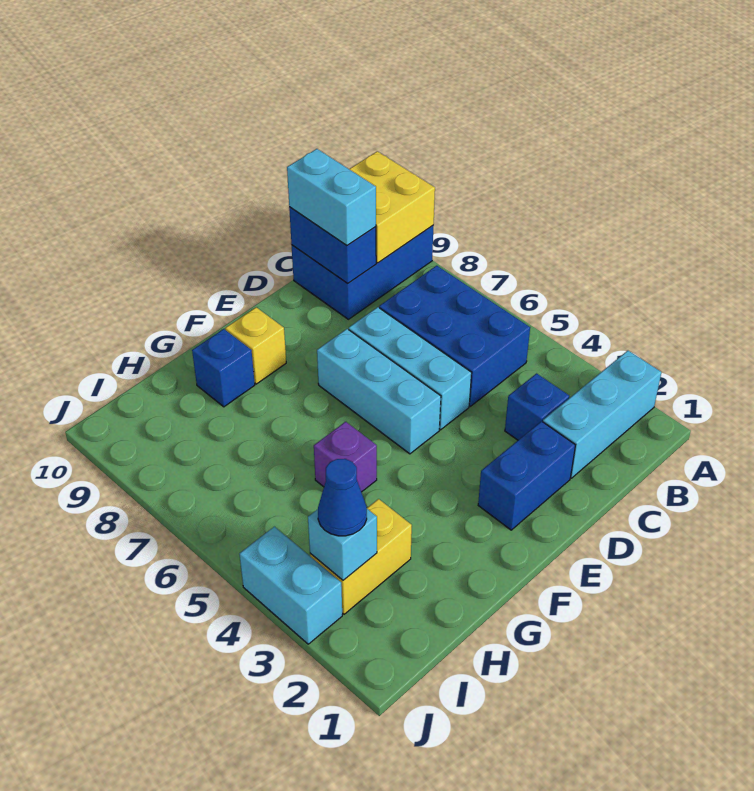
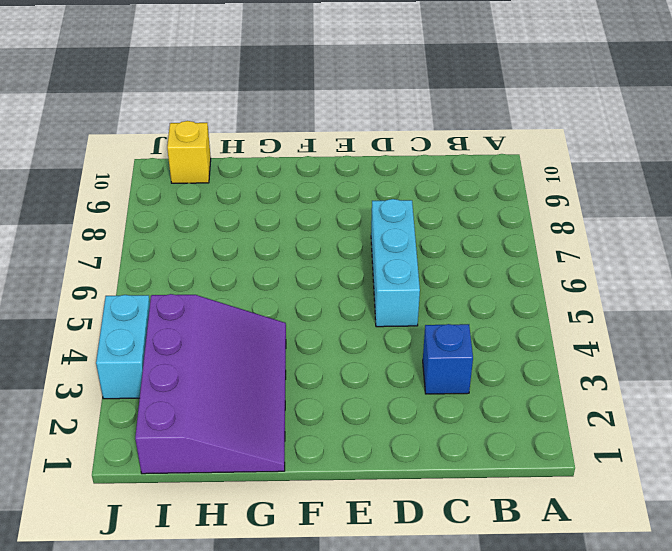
purple slope G1:I4 level 1 top I -> yellow brick H3:I3 level 1
yellow brick I10 level 1 -> yellow brick F9 level 1
none -> cyan brick A2:C2 level 1
none -> blue brick A9:C10 level 1
none -> blue brick B5:C7 level 1

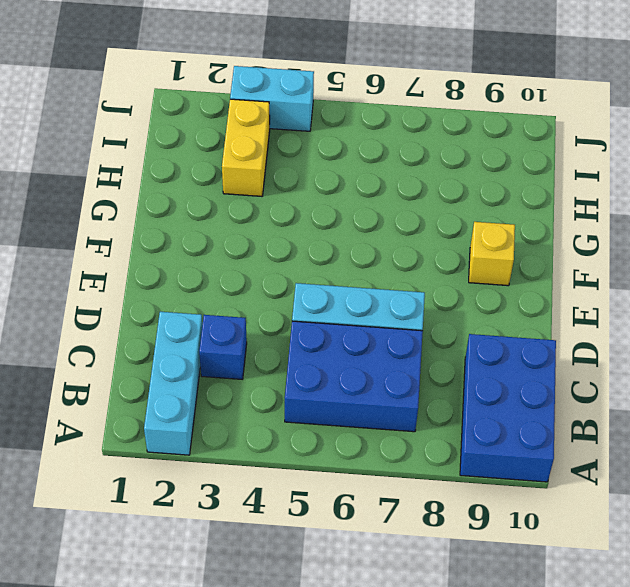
none -> blue brick D2:E2 level 1
none -> cyan brick E5:E7 level 1
none -> purple brick G5 level 1

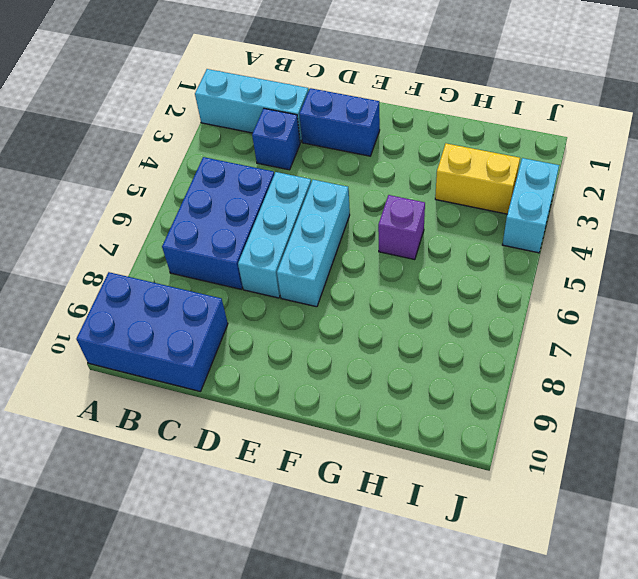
none -> yellow brick F9 level 1
none -> blue brick G9 level 1
none -> yellow brick A9:B10 level 2

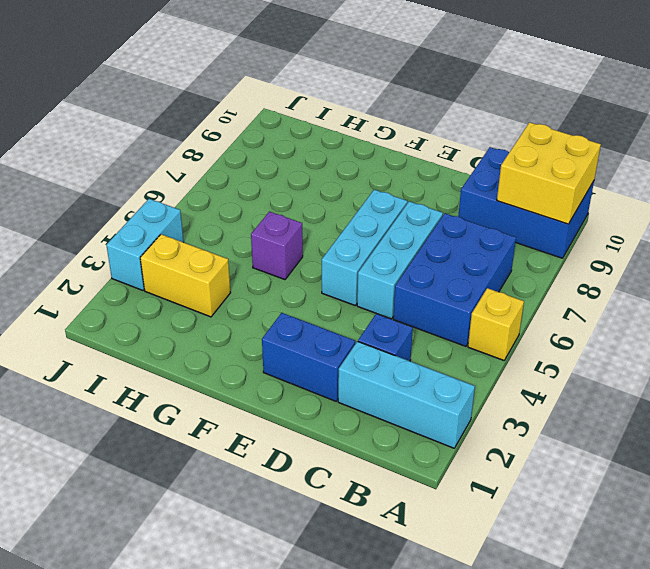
yellow brick A5 level 1 -> yellow brick F9 level 1
none -> blue brick G9 level 1
none -> blue brick C9:C10 level 2
none -> cyan brick I3 level 2

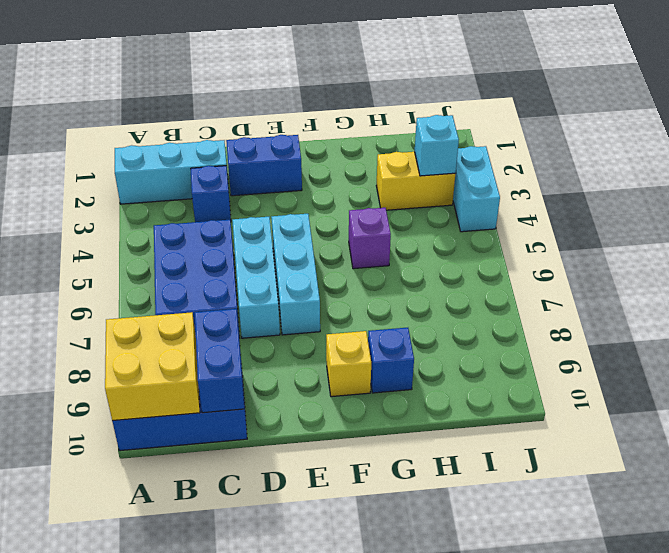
none -> cyan brick C9:C10 level 3
none -> blue cone I3 level 3

